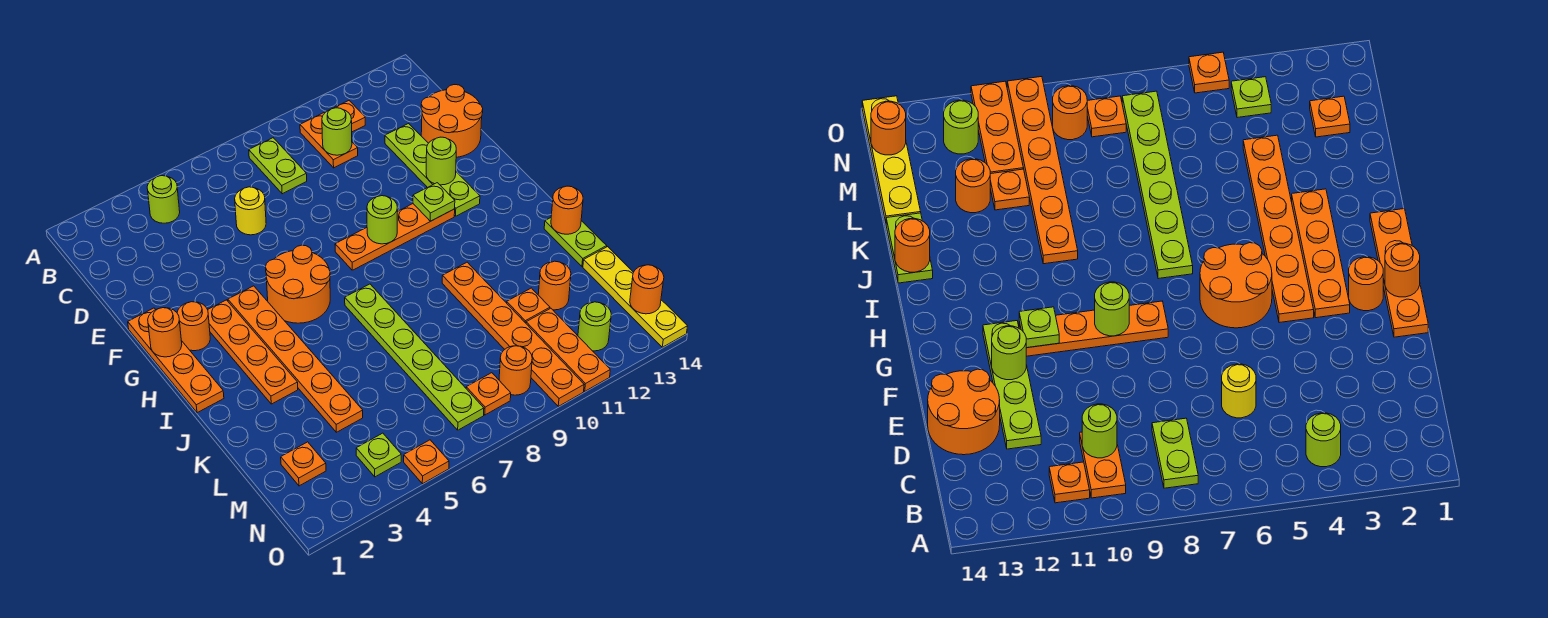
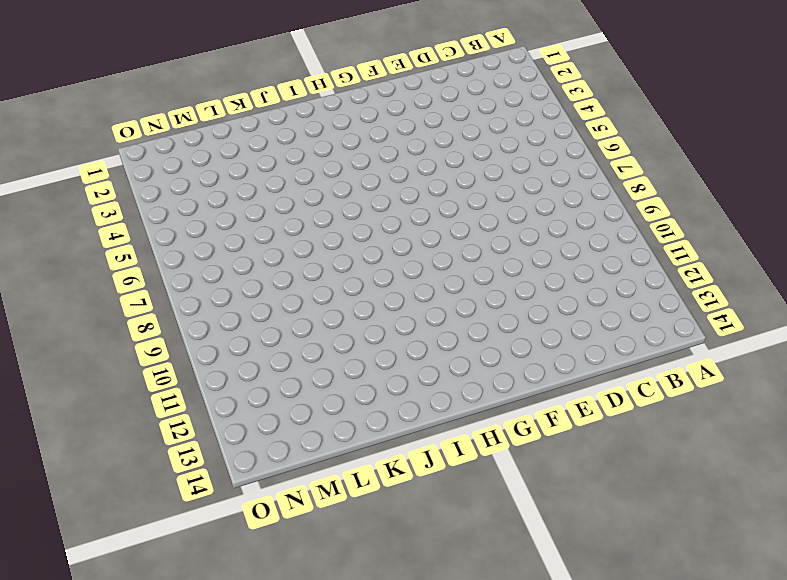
none -> lime round brick B4 level 1
none -> lime plate B8:C8 level 1
none -> orange plate B10:C10 level 1
none -> orange plate B11 level 1

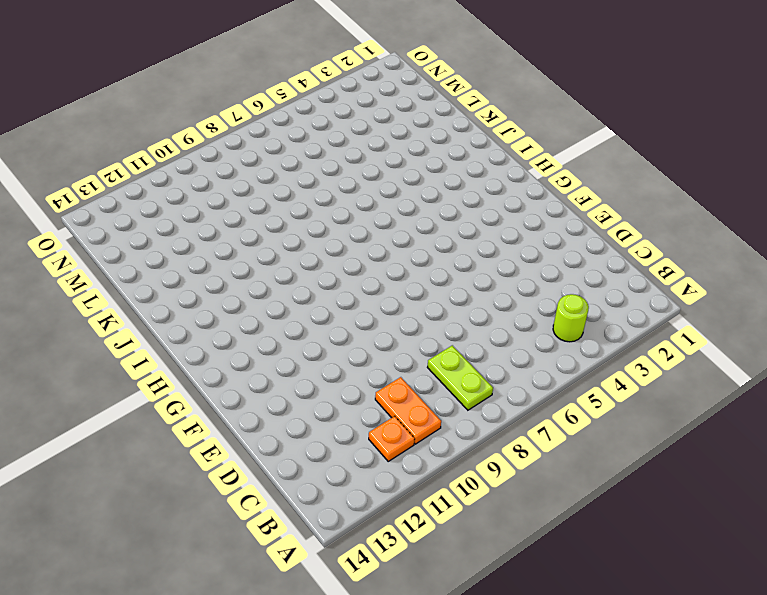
none -> yellow round brick D6 level 1
none -> lime plate D12:G12 level 1
none -> orange round brick D13:E14 level 1
none -> orange plate F1:I1 level 1

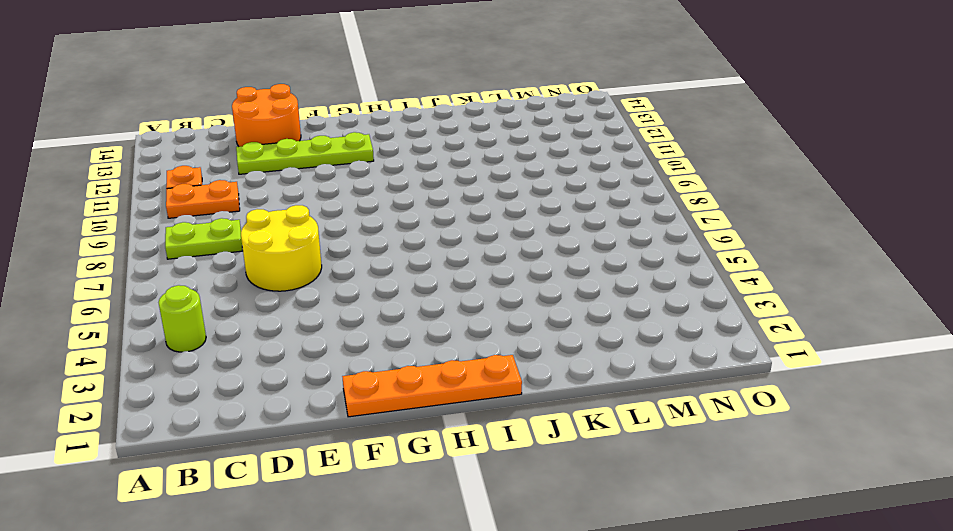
yellow round brick D6:E7 level 1 -> yellow round brick D6 level 1
none -> orange round brick G2 level 1
none -> orange plate G3:J3 level 1
none -> orange plate G4:L4 level 1
none -> orange round brick G5:H6 level 1

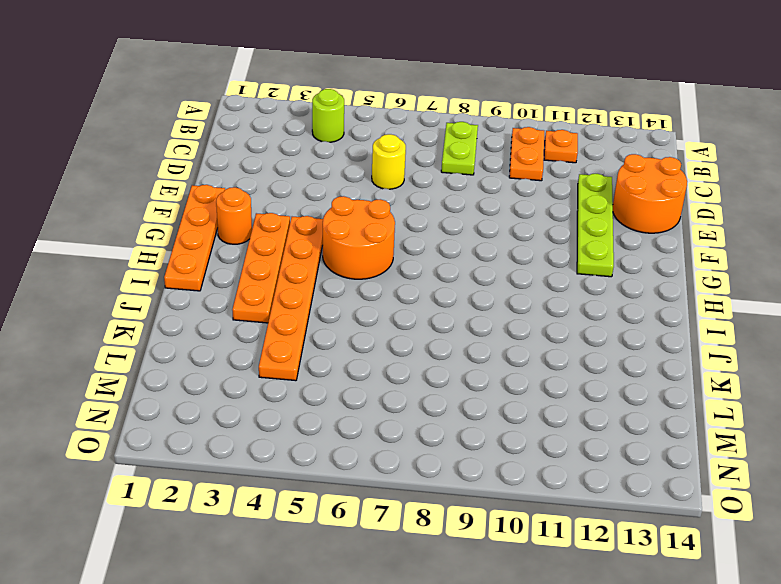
none -> orange plate G8:G11 level 1
none -> lime plate I7:N7 level 1
none -> orange plate J10:O10 level 1
none -> lime plate J14:K14 level 1

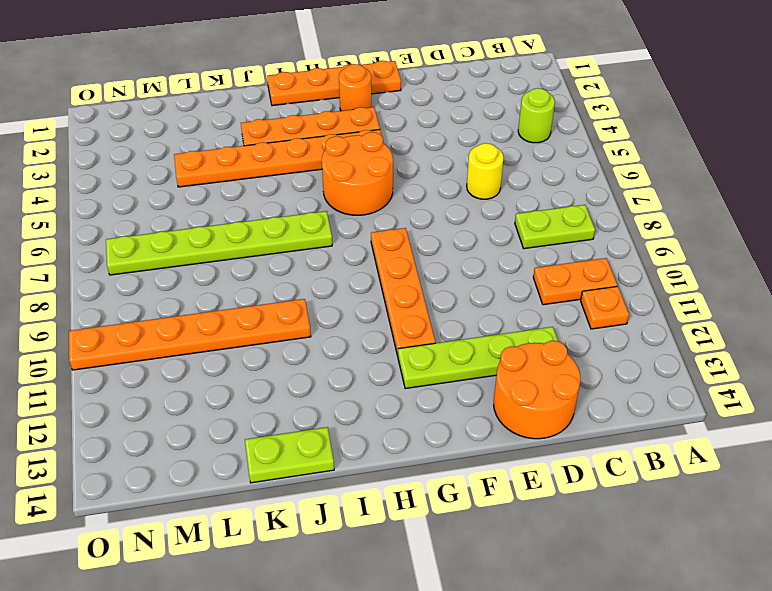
none -> orange plate L11 level 1
none -> orange round brick L12 level 1
none -> yellow plate L14:O14 level 1
none -> orange plate M2 level 1

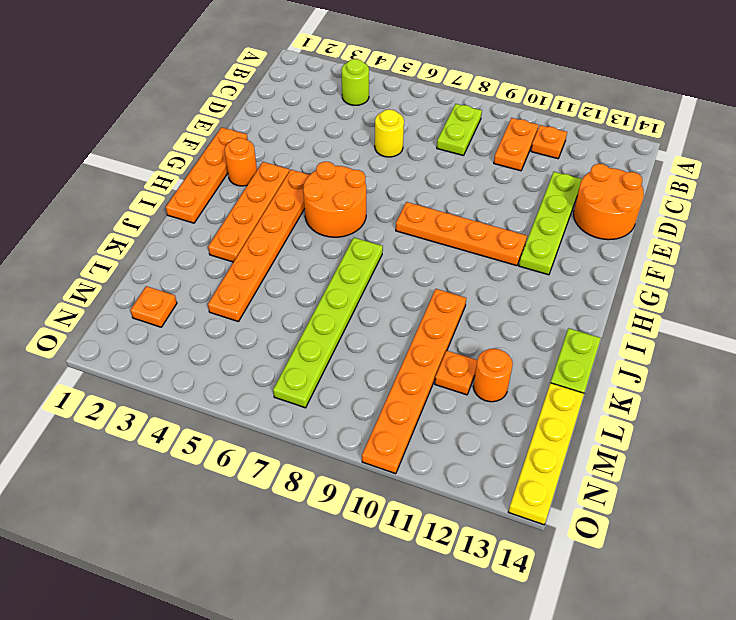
none -> orange plate M11:O11 level 1
none -> lime plate N4 level 1
none -> orange plate N8 level 1
none -> orange round brick N9 level 1

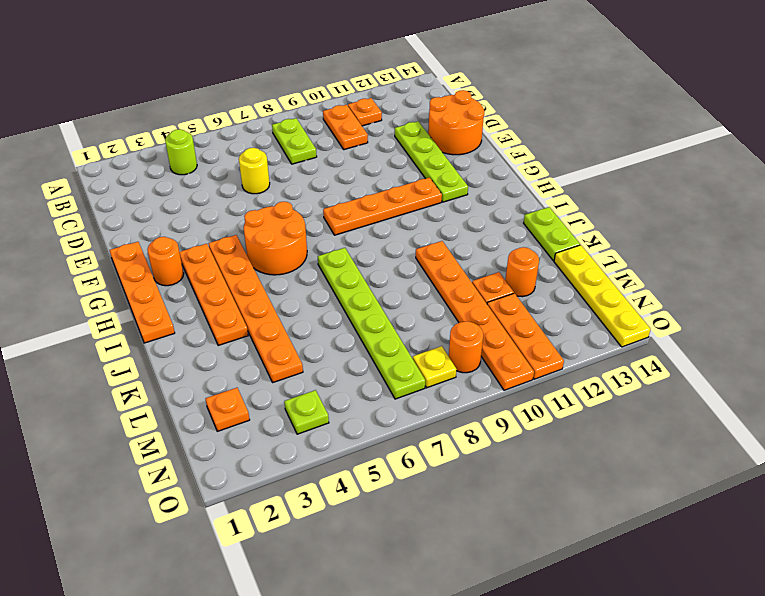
yellow plate N8 level 1 -> orange plate N8 level 1
none -> lime round brick N12 level 1
none -> orange plate O5 level 1
none -> lime round brick C10 level 2
none -> lime round brick F12 level 2

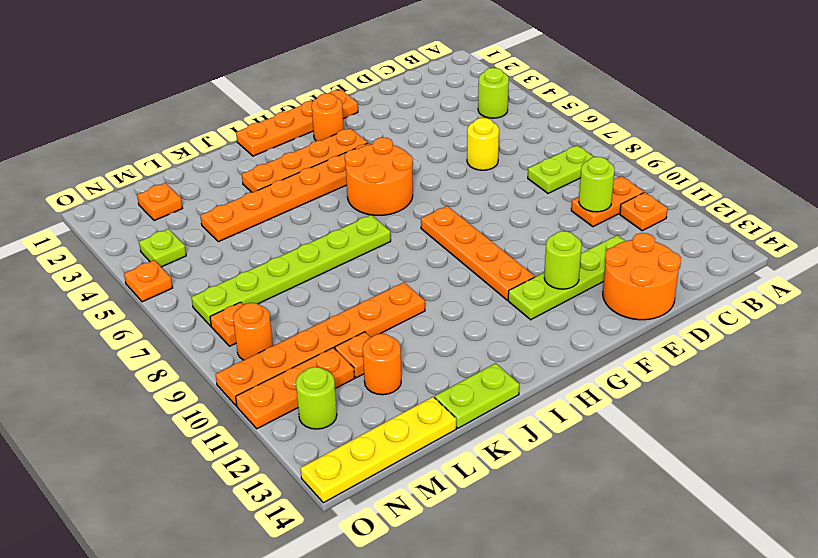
none -> orange round brick G1 level 2
none -> lime round brick G9 level 2
none -> lime plate G11 level 2
none -> orange round brick J14 level 2

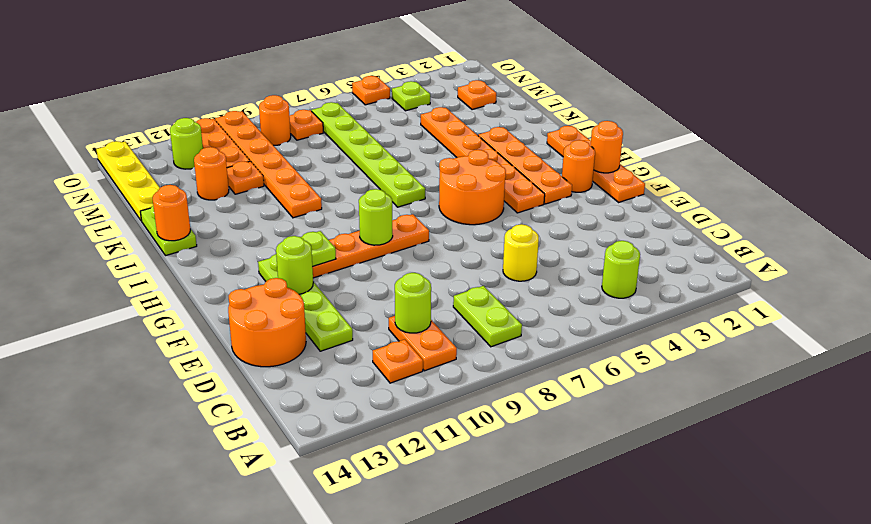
none -> orange round brick N14 level 2

